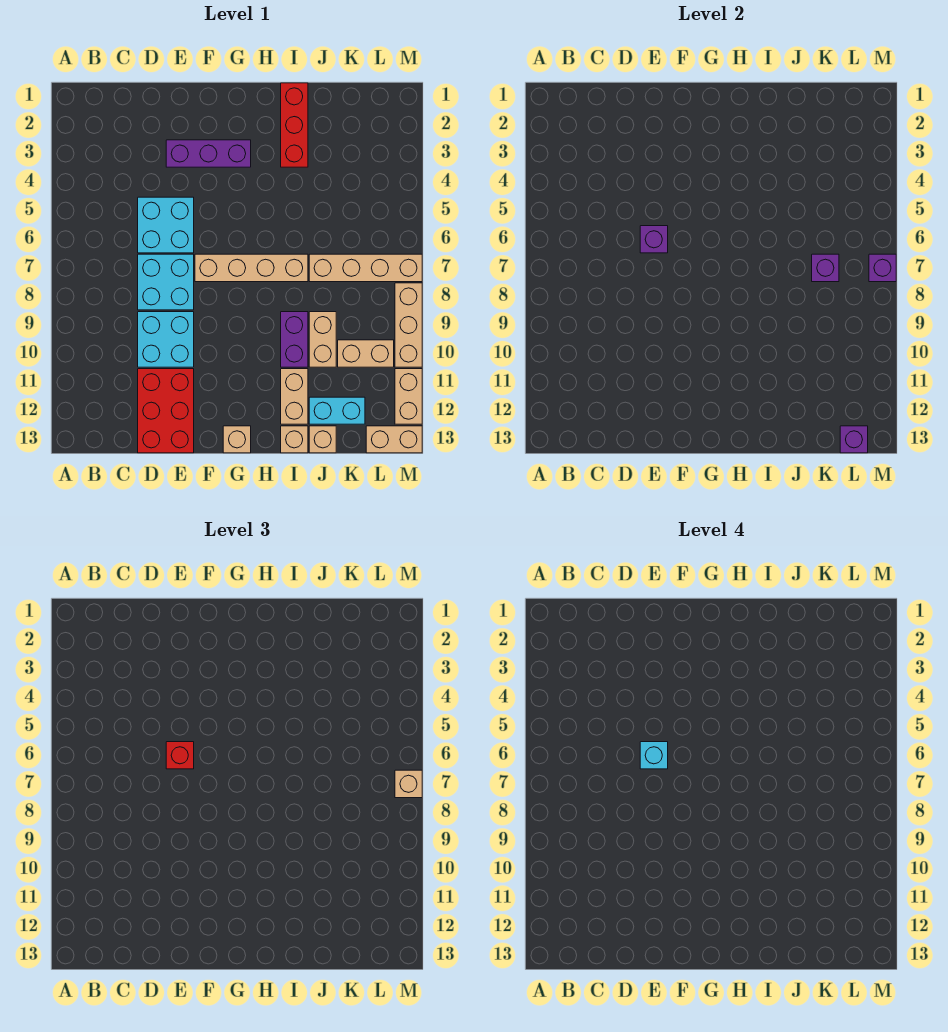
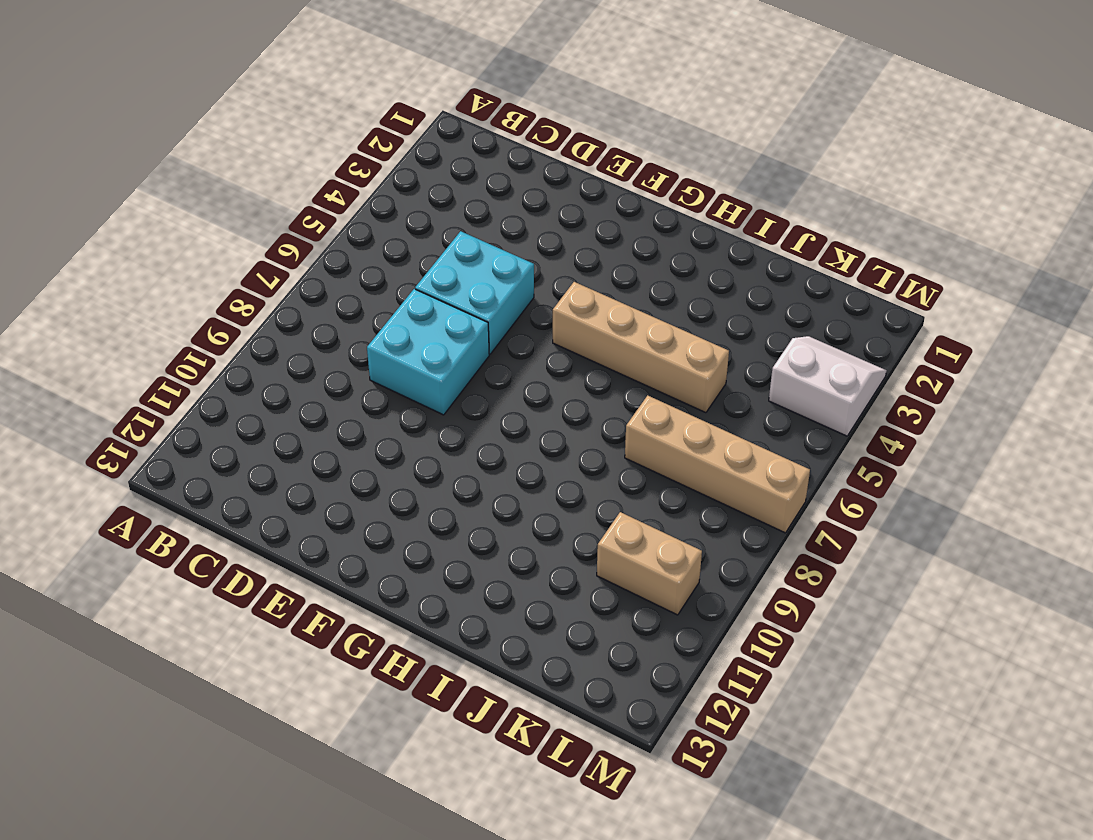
tan brick G5:J5 level 1 -> tan brick F7:I7 level 1
white slope L3:M4 level 1 top 4 -> none
none -> cyan brick D9:E10 level 1
none -> red brick D11:E13 level 1
none -> purple brick E3:G3 level 1

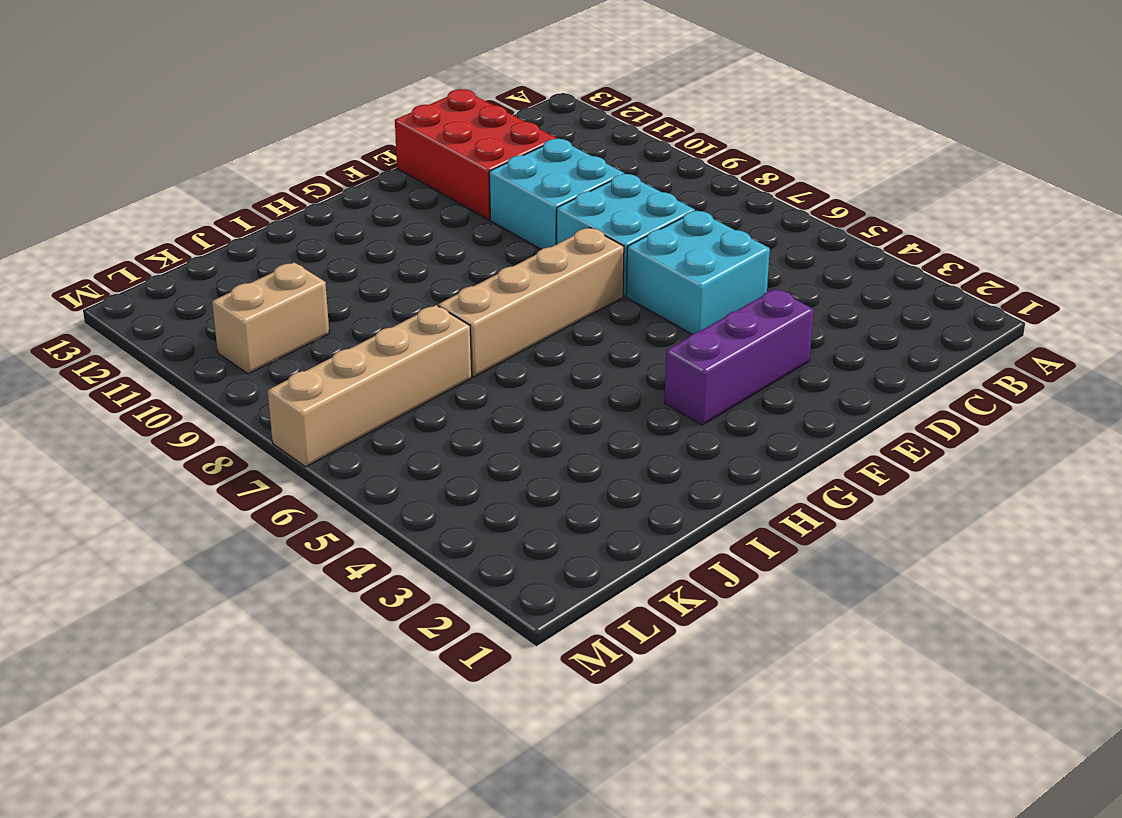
none -> tan brick G13 level 1
none -> red brick I1:I3 level 1
none -> purple brick I9:I10 level 1

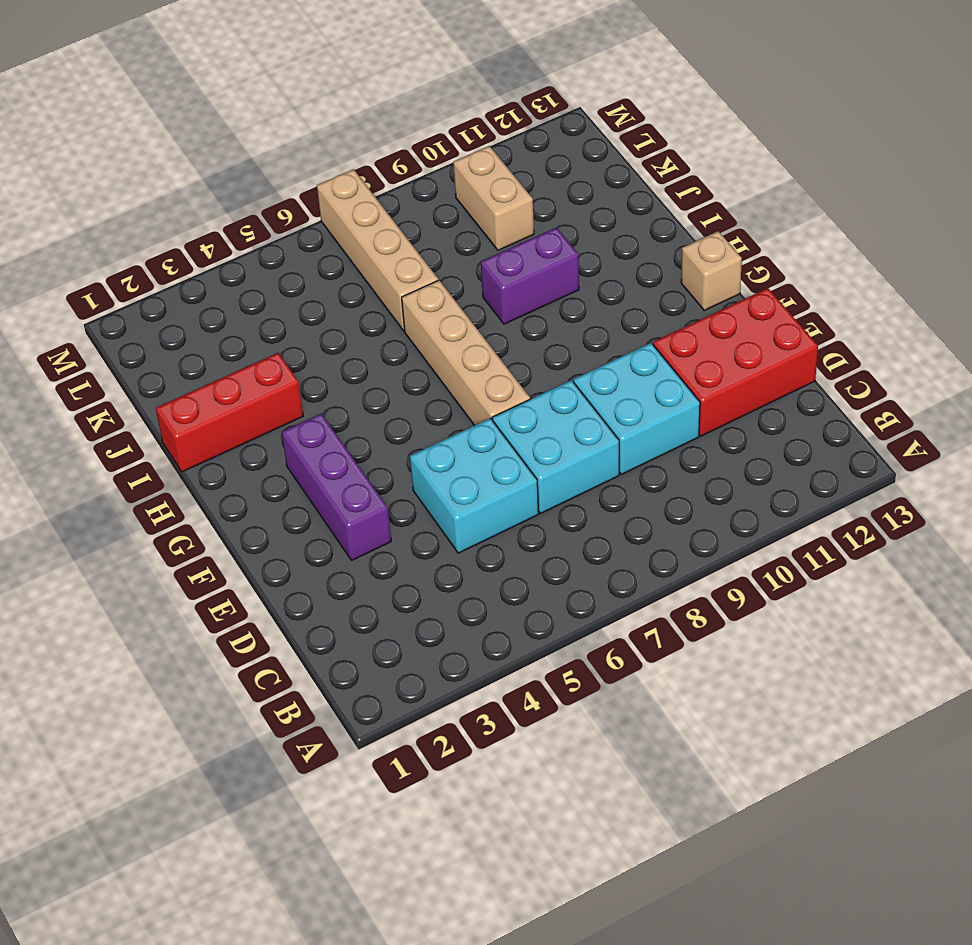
none -> tan brick I11:I12 level 1
none -> tan brick I13 level 1
none -> tan brick J9:J10 level 1

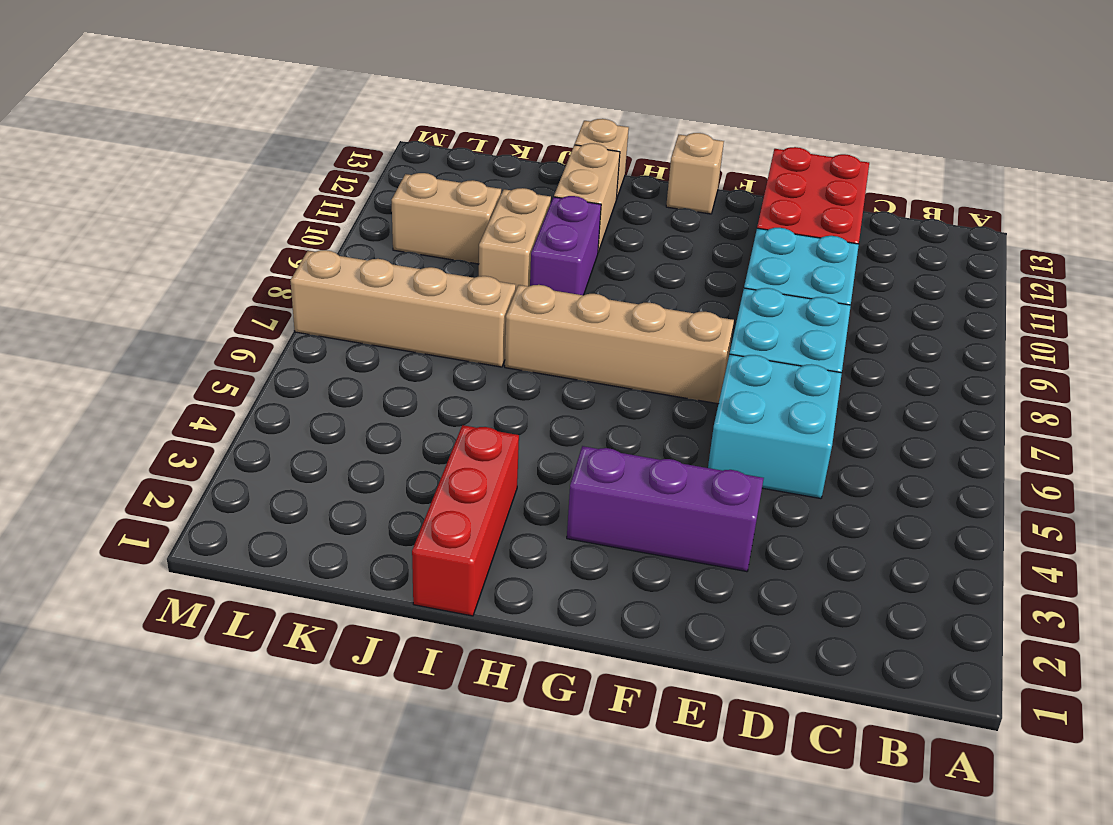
none -> cyan brick J12:K12 level 1
none -> tan brick J13 level 1
none -> tan brick L13:M13 level 1

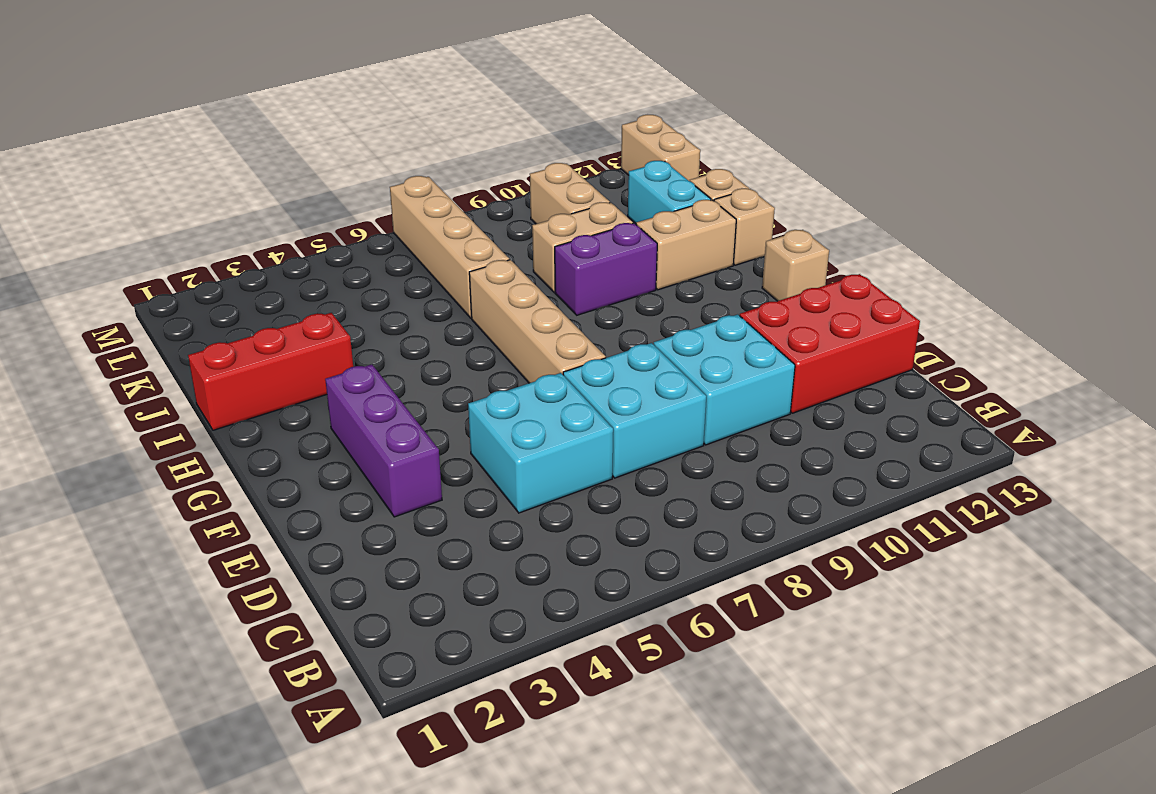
none -> tan brick M8:M10 level 1
none -> tan brick M11:M12 level 1
none -> purple brick E6 level 2

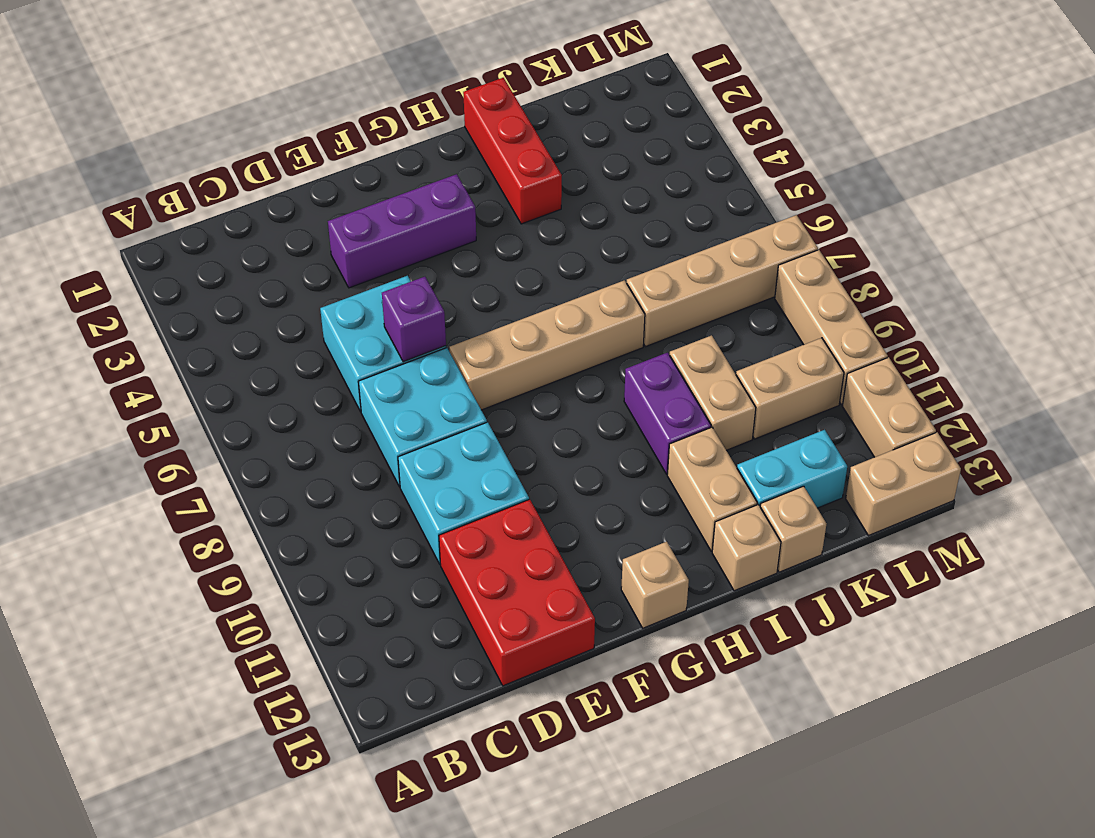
none -> purple brick K7 level 2
none -> purple brick L13 level 2
none -> purple brick M7 level 2

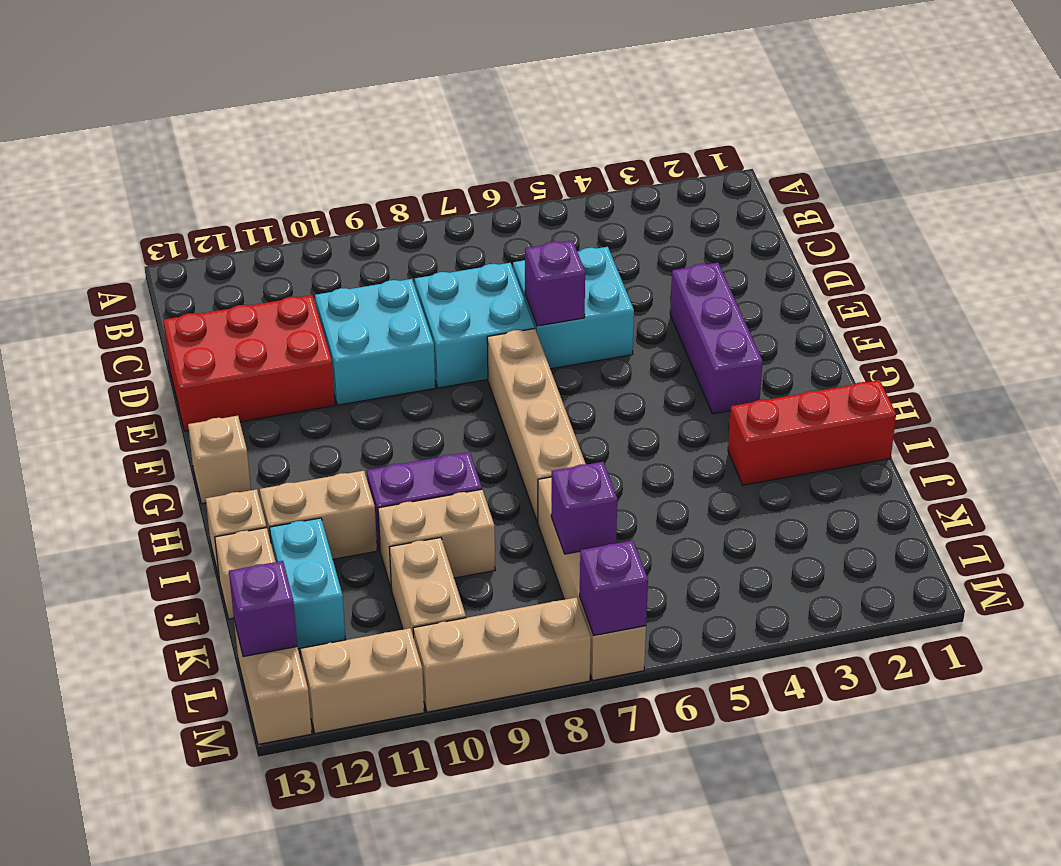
none -> red brick E6 level 3
none -> tan brick M7 level 3
none -> cyan brick E6 level 4

